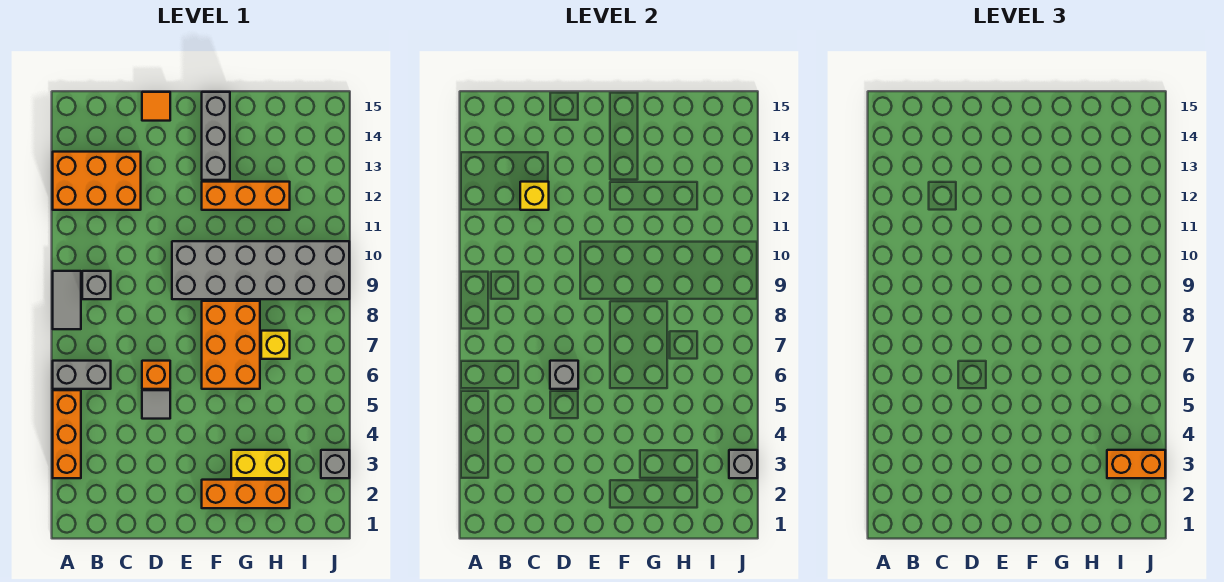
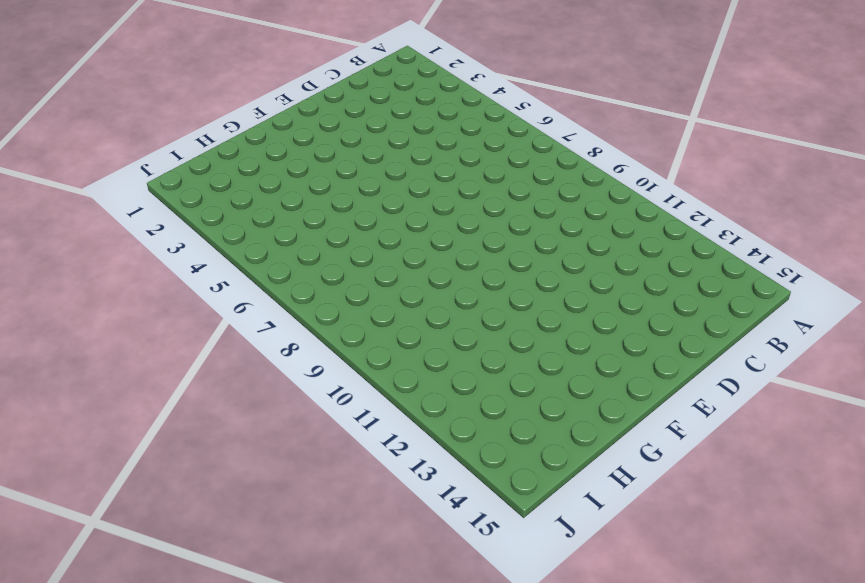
none -> orange brick A3:A5 level 1
none -> grey brick A6:B6 level 1
none -> grey tile A8:A9 level 1

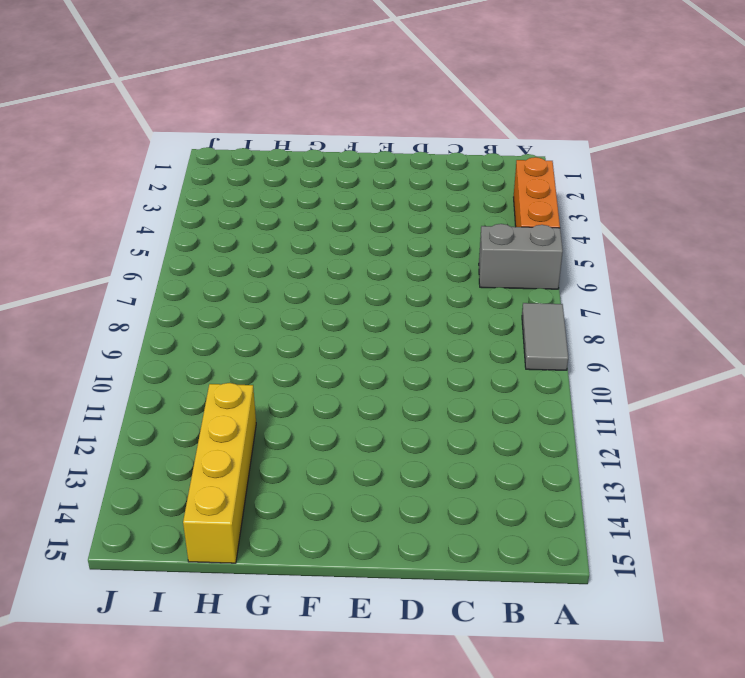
yellow brick H12:H15 level 1 -> orange brick F12:H12 level 1
none -> orange brick A12:C13 level 1
none -> grey brick B9 level 1
none -> grey tile D5 level 1

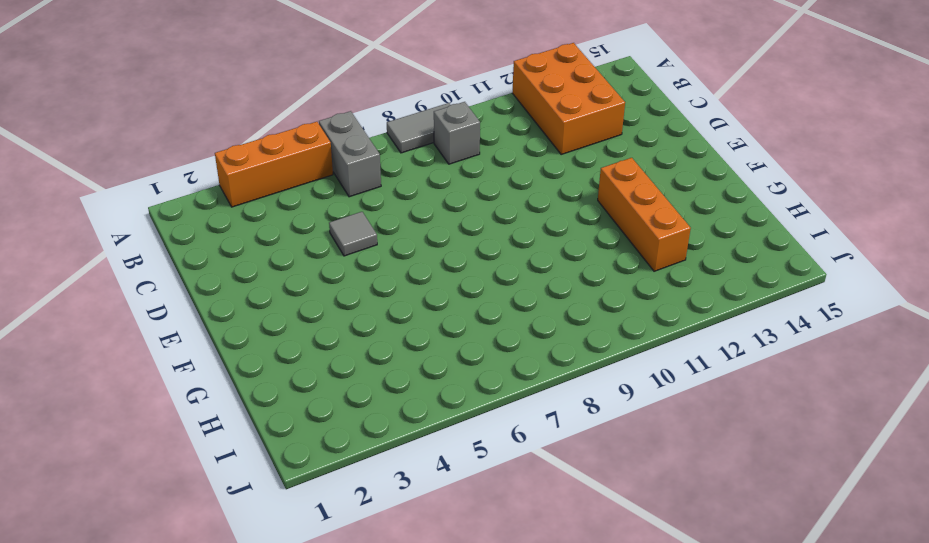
none -> orange brick D6 level 1
none -> orange tile D15 level 1
none -> grey brick E9:J10 level 1

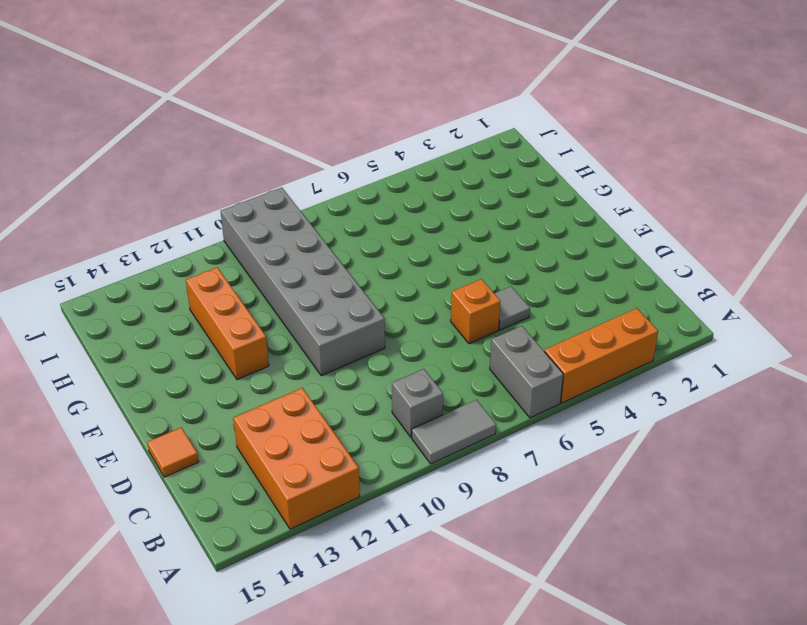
none -> orange brick F2:H2 level 1
none -> orange brick F6:G8 level 1
none -> grey brick F13:F15 level 1

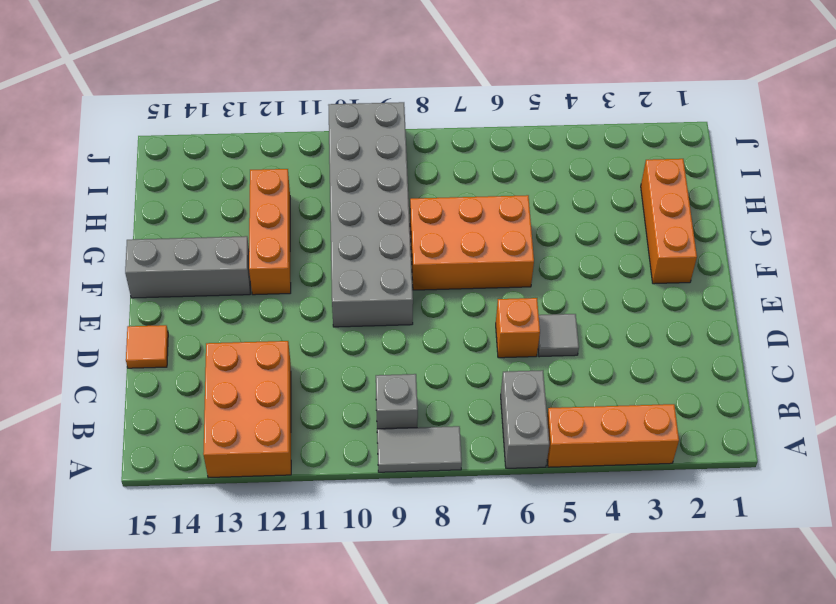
none -> yellow brick G3:H3 level 1
none -> yellow brick H7 level 1
none -> grey brick J3 level 1

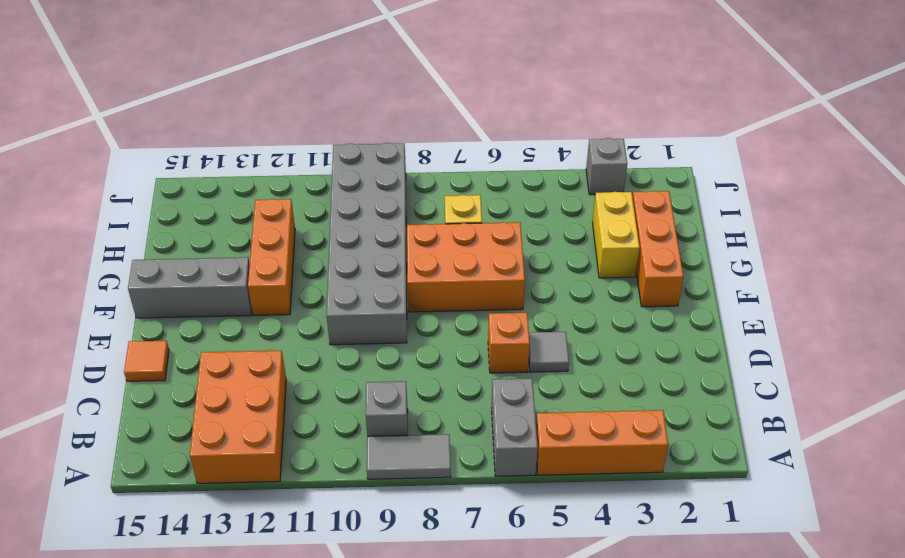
none -> yellow brick C12 level 2
none -> grey brick D6 level 2
none -> grey brick J3 level 2

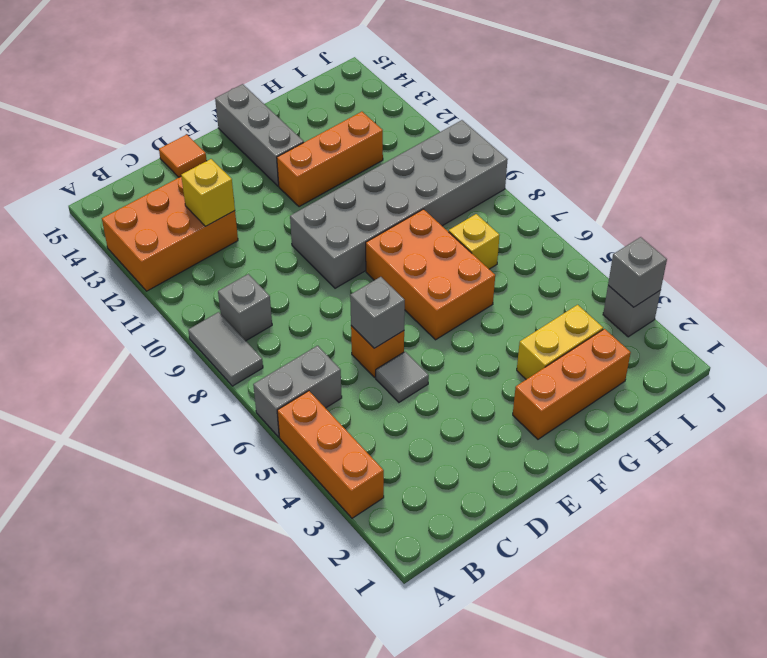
none -> orange brick I3:J3 level 3

